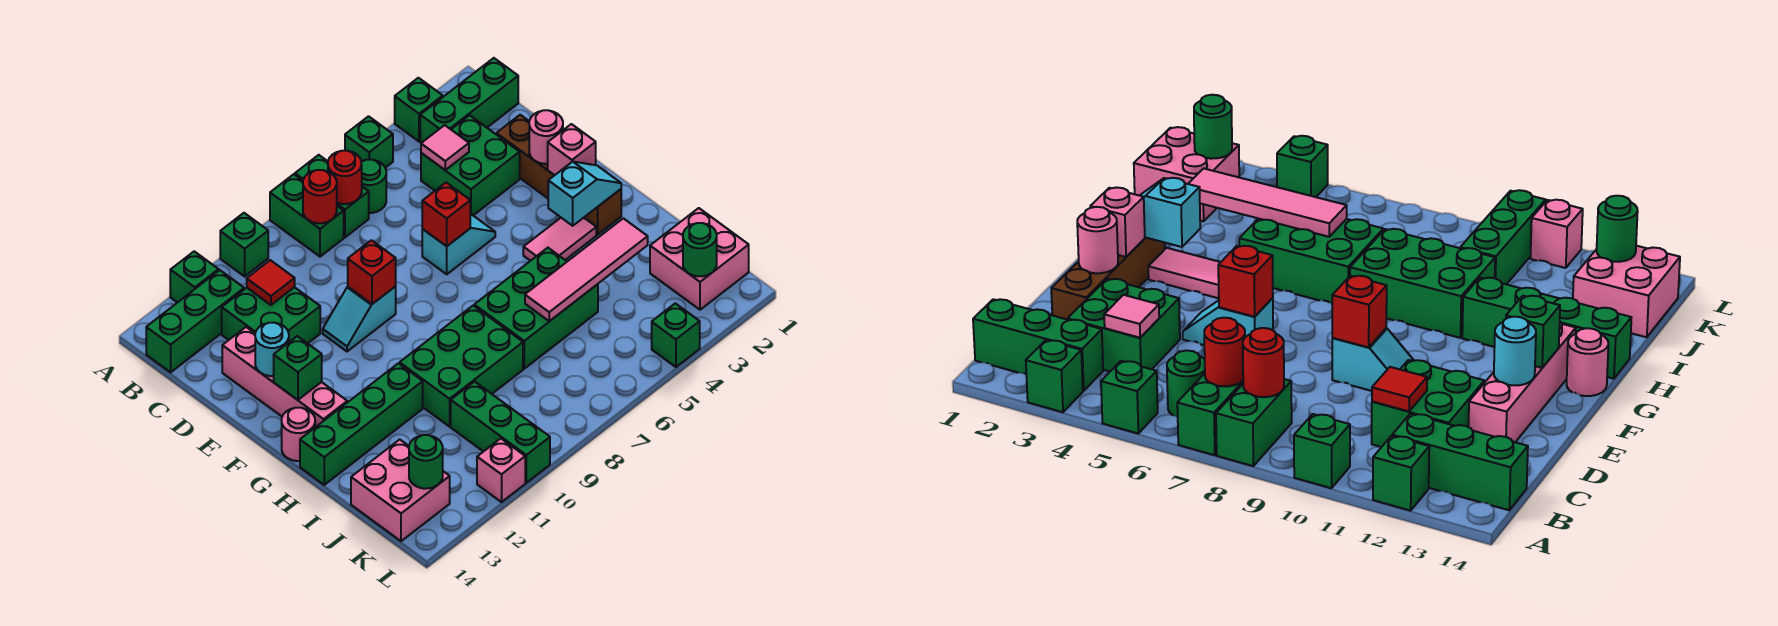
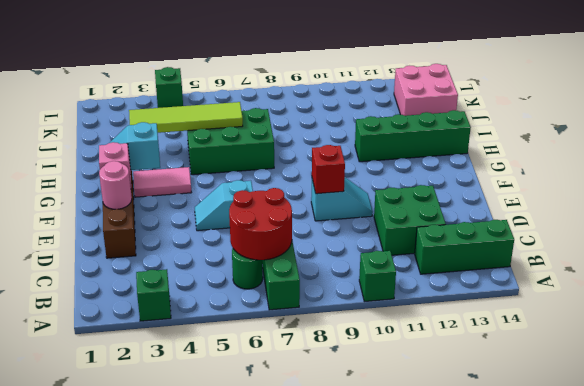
red round brick B6:C7 level 2 -> red round brick B7 level 2
lime tile I3:I6 level 2 -> pink tile I3:I6 level 2
none -> green brick A5 level 1
none -> green brick A8:B8 level 1
none -> green brick A12 level 1
none -> green brick B1:B3 level 1

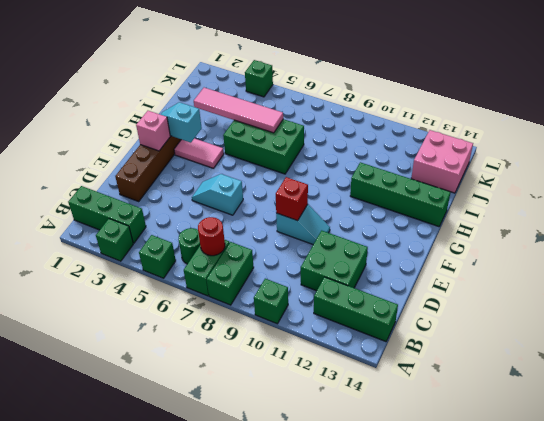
none -> green brick A12 level 1
none -> green brick C3:D4 level 1
none -> pink brick D13:G13 level 1
none -> pink round brick G14 level 1

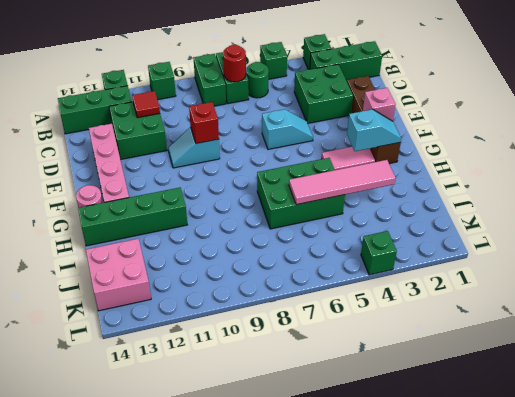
none -> green brick H8:I10 level 1
none -> pink brick J1:K2 level 1
none -> green brick J10:L10 level 1
none -> pink brick L11 level 1

